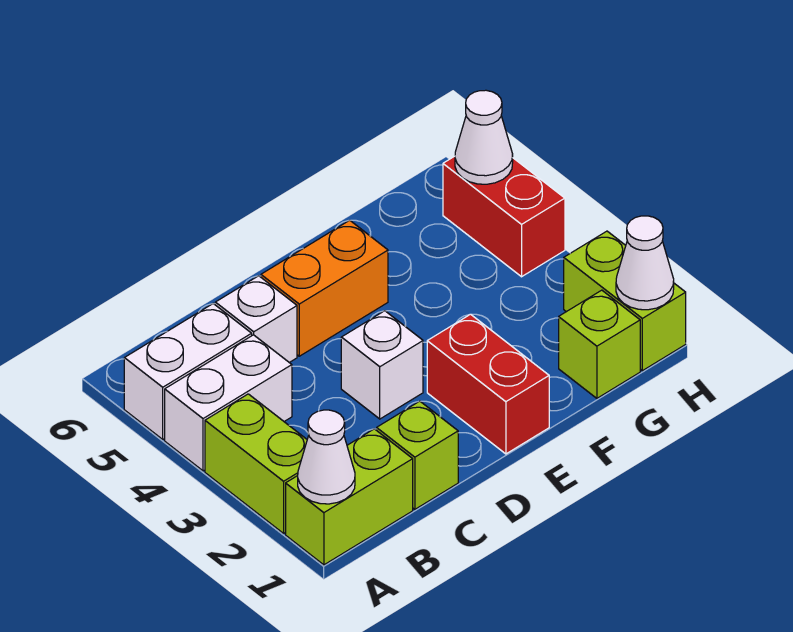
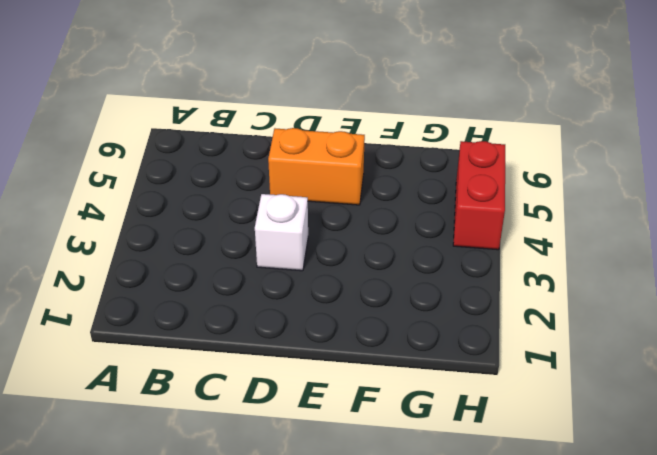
none -> lime brick A1:B1 level 1
none -> lime brick A2:A3 level 1
none -> white brick A4:B4 level 1

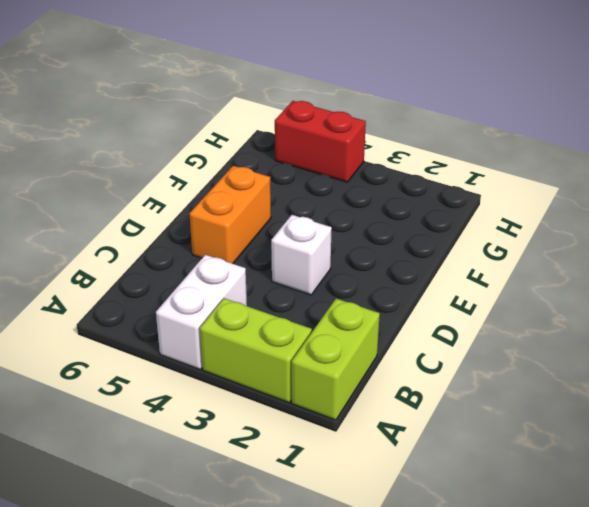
none -> white brick A5:B5 level 1
none -> lime brick C1 level 1
none -> white brick C5 level 1

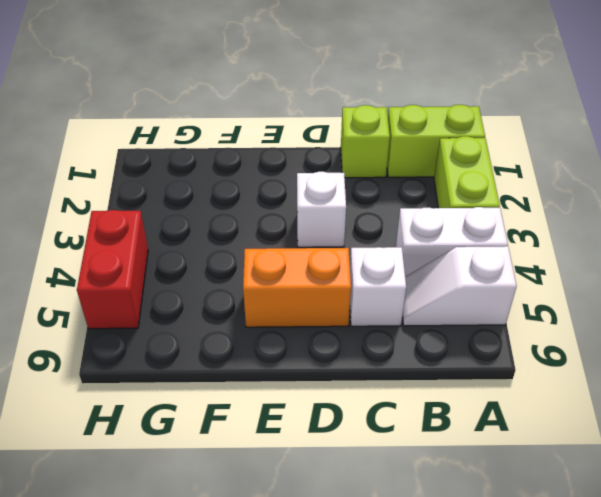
white slope A5:B5 level 1 top A -> white brick A5:B5 level 1
none -> red brick E1:E2 level 1
none -> lime brick G1 level 1
none -> lime brick H1:H2 level 1

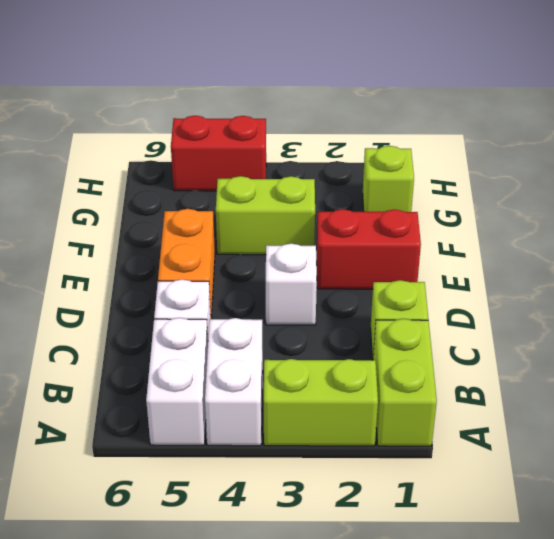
lime brick F3:F4 level 1 -> lime brick H1:H2 level 1
none -> white cone A1 level 2
none -> white cone H1 level 2
none -> white cone H5 level 2

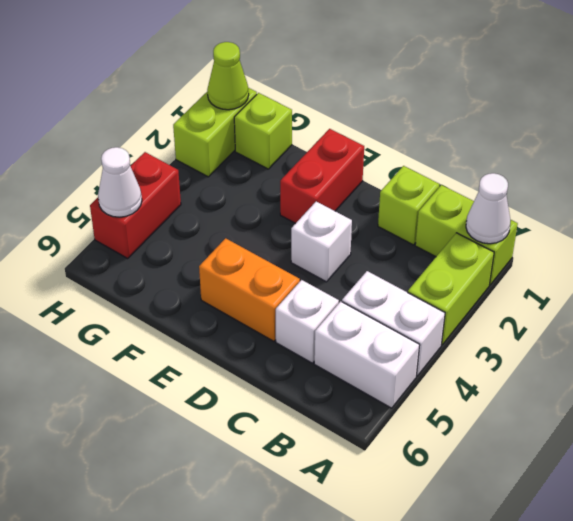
lime cone H1 level 2 -> white cone H1 level 2

